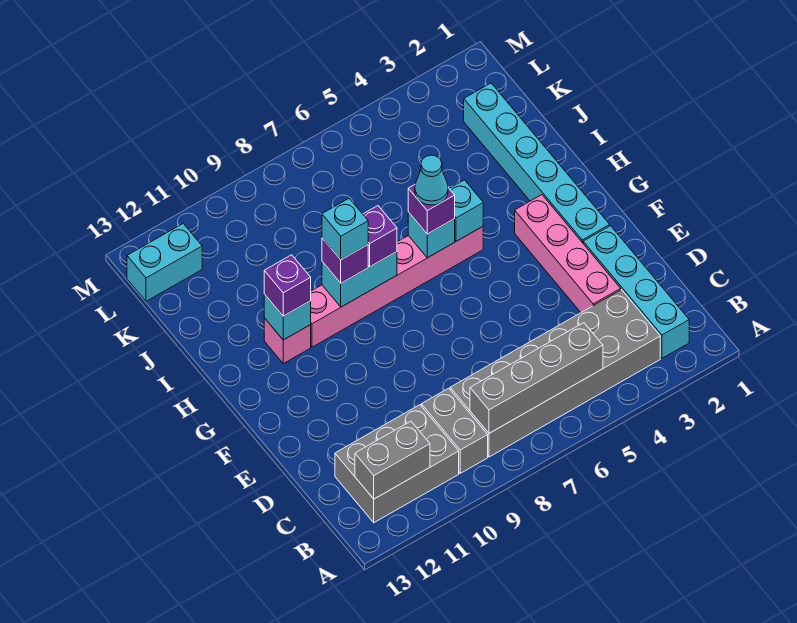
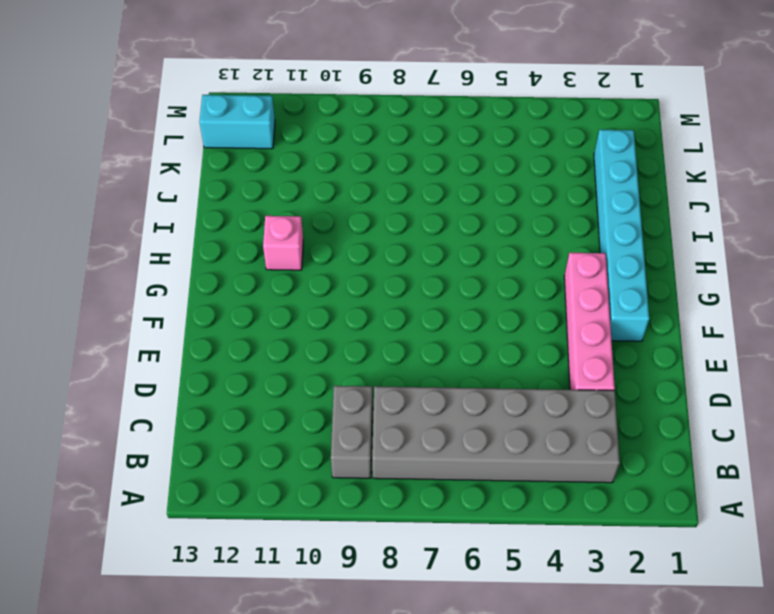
none -> cyan brick B2:E2 level 1
none -> grey brick B10:C12 level 1
none -> pink brick H5:H10 level 1

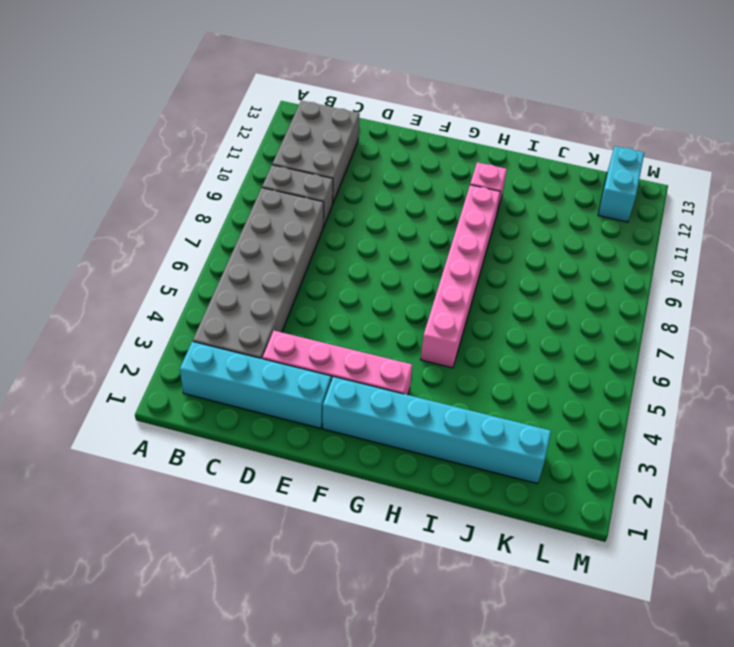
none -> grey brick B5:B8 level 2
none -> grey brick B11:B12 level 2
none -> cyan brick H5 level 2

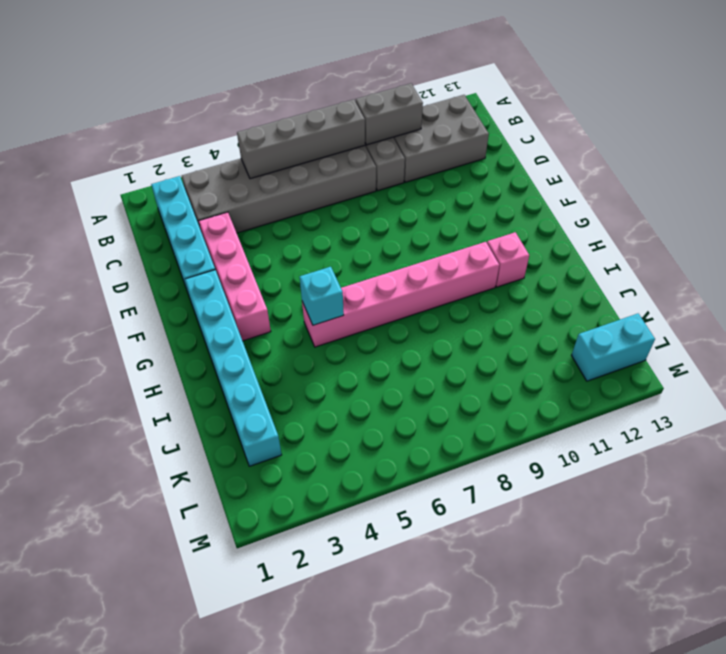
grey brick B9:B10 level 2 -> grey brick B11:B12 level 2
none -> cyan brick H6 level 2
none -> cyan brick H8:H9 level 2
none -> cyan brick H11 level 2

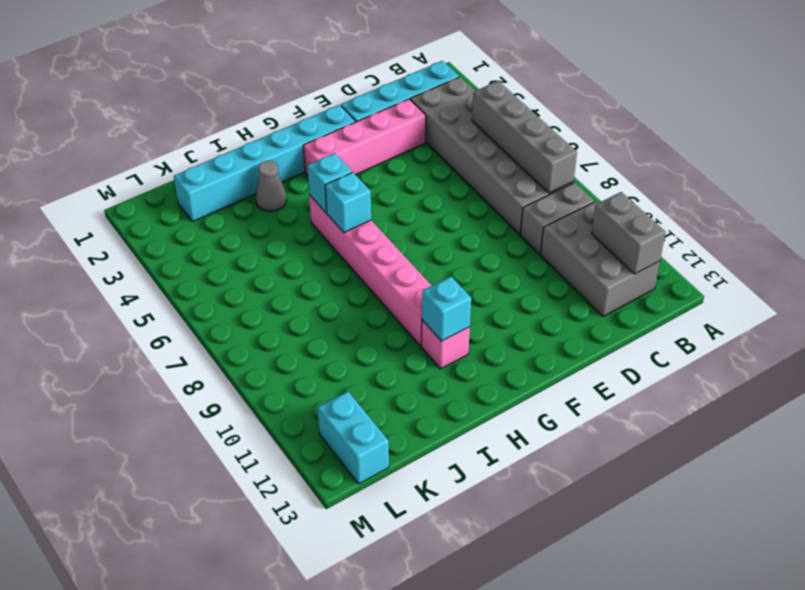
grey cone I3 level 1 -> none
none -> cyan brick H8:H9 level 2
none -> purple brick H6 level 3
none -> purple brick H8 level 3

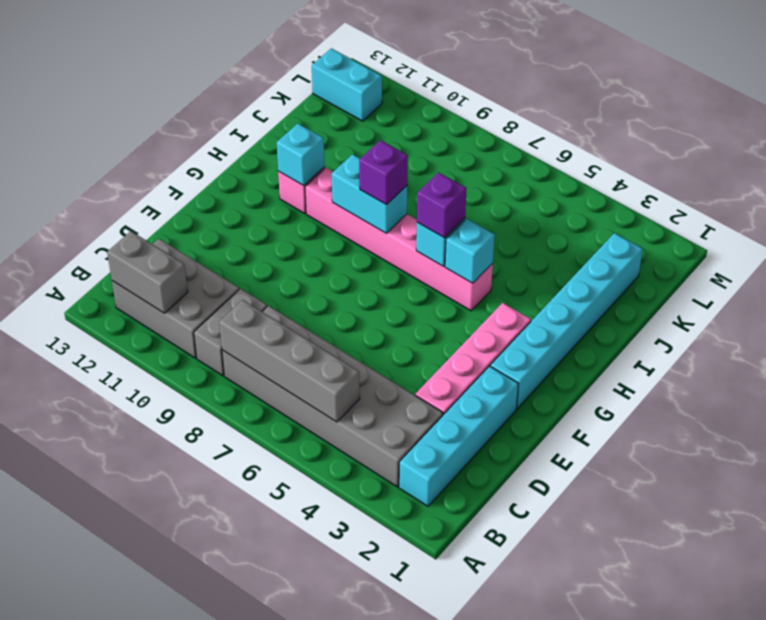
none -> purple brick H9 level 3
none -> purple brick H11 level 3
none -> cyan cone H6 level 4

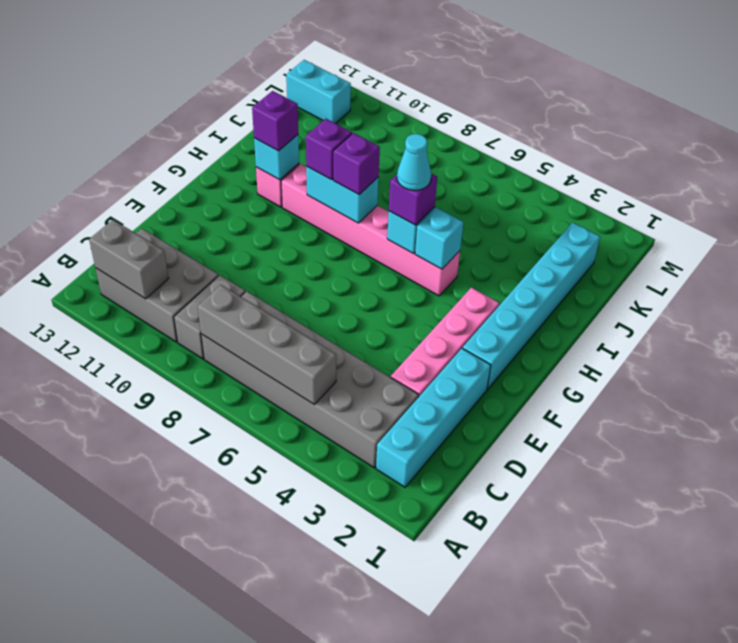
none -> cyan brick H9 level 4

